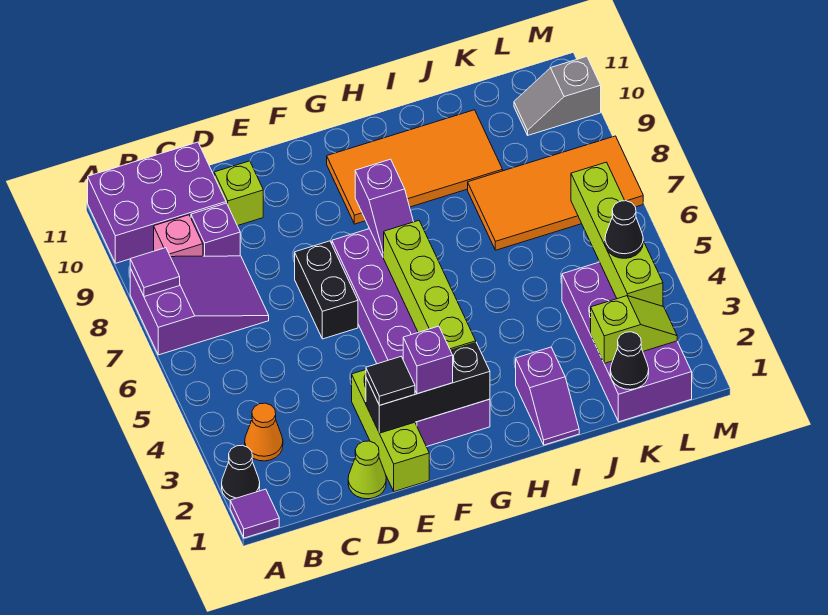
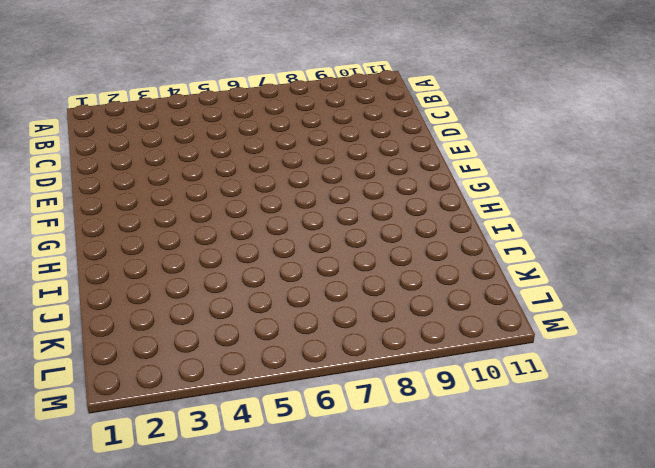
none -> purple tile A1 level 1
none -> black cone A2 level 1
none -> purple slope A7:C8 level 1 top A

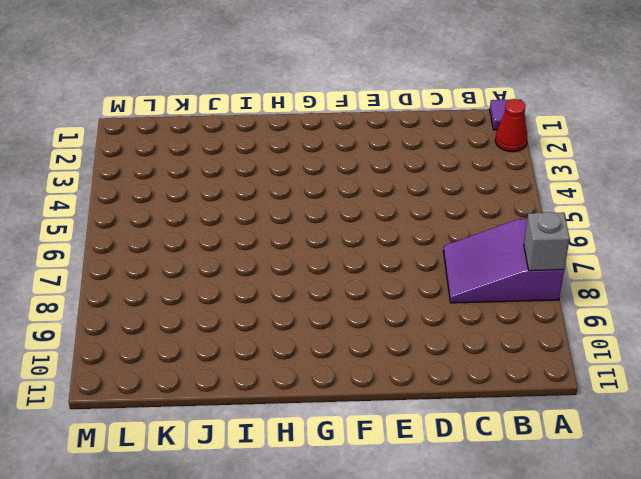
red cone A2 level 1 -> black cone A2 level 1
grey brick A8 level 2 -> purple tile A8 level 2
none -> purple brick A10:C11 level 1
none -> orange cone B3 level 1
none -> pink brick B9 level 1

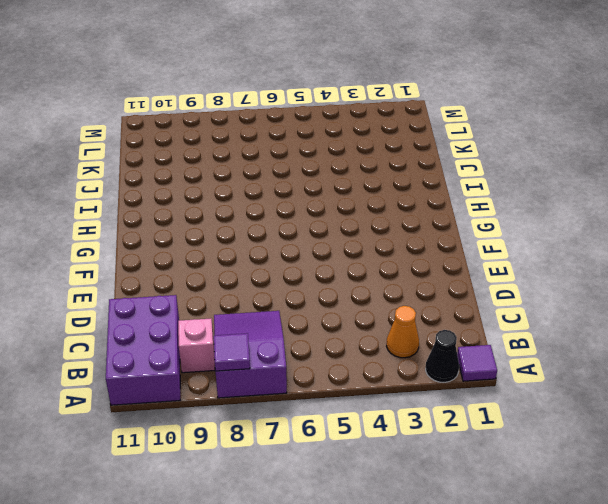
none -> purple brick C9 level 1
none -> lime cone D1 level 1
none -> lime brick D10 level 1

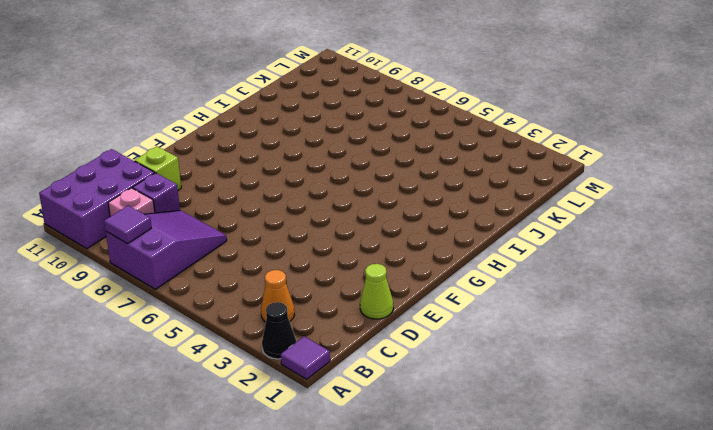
none -> lime brick E1:E3 level 1
none -> black brick E6:E7 level 1
none -> purple brick F2:G7 level 1

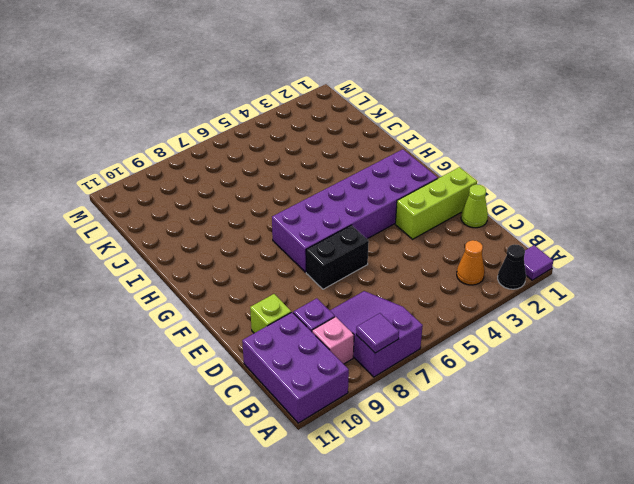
none -> orange tile G9:J10 level 1
none -> purple slope I1:I2 level 1 top 2
none -> orange tile J7:M8 level 1

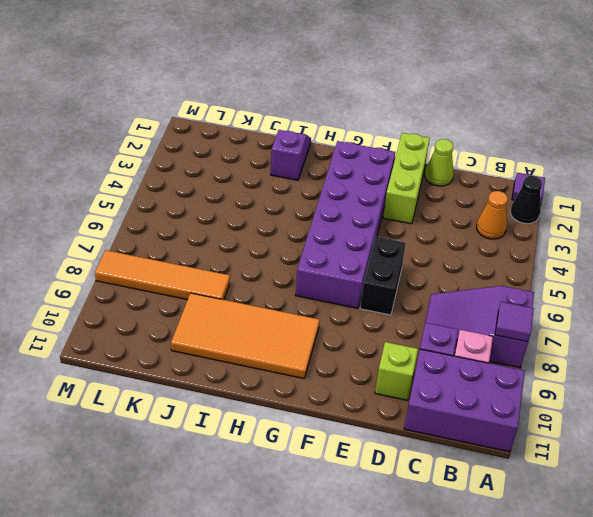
orange tile J8:M8 level 1 -> orange tile J7:M8 level 1
none -> purple brick K1:L4 level 1
none -> grey slope L10:M10 level 1 top M
none -> black brick E2:G2 level 2

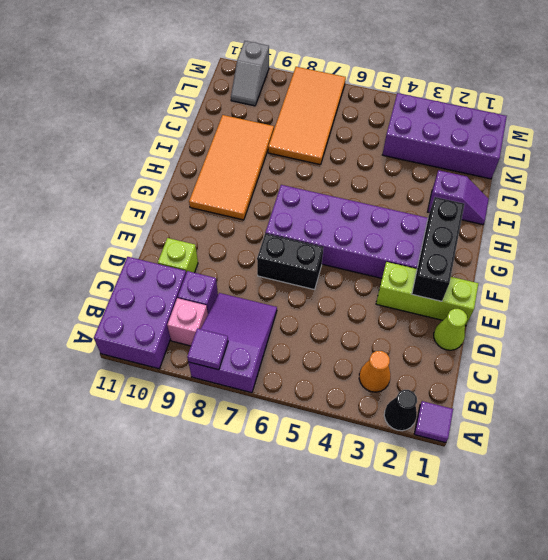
none -> lime brick G3:G6 level 2
none -> purple slope G7:G8 level 2 top 8
none -> black cone K1 level 2

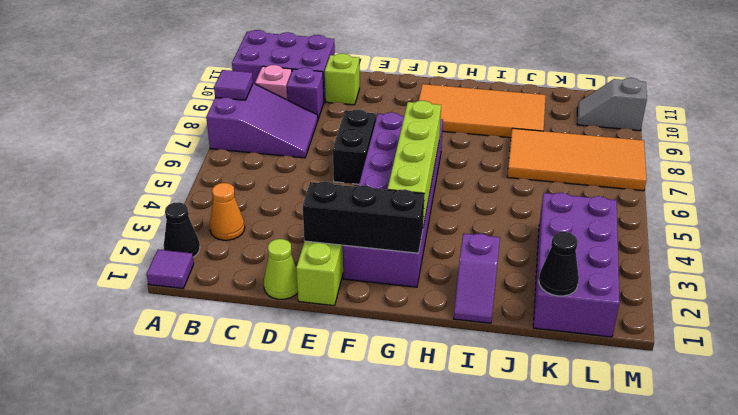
none -> purple slope G7:G8 level 2 top 8
none -> lime slope K2:L2 level 2 top K
none -> lime brick L3:L6 level 2

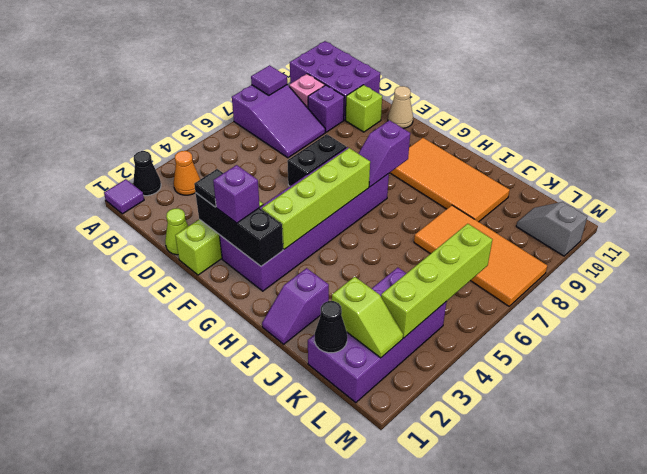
tan cone E11 level 1 -> none
none -> black cone L4 level 3

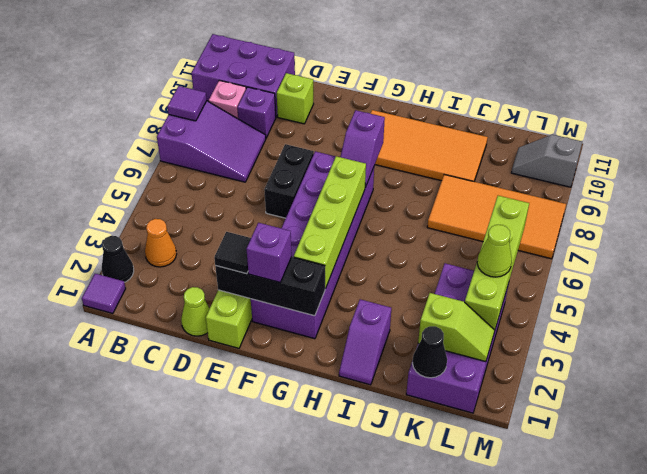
lime cone L4 level 3 -> black cone L4 level 3

